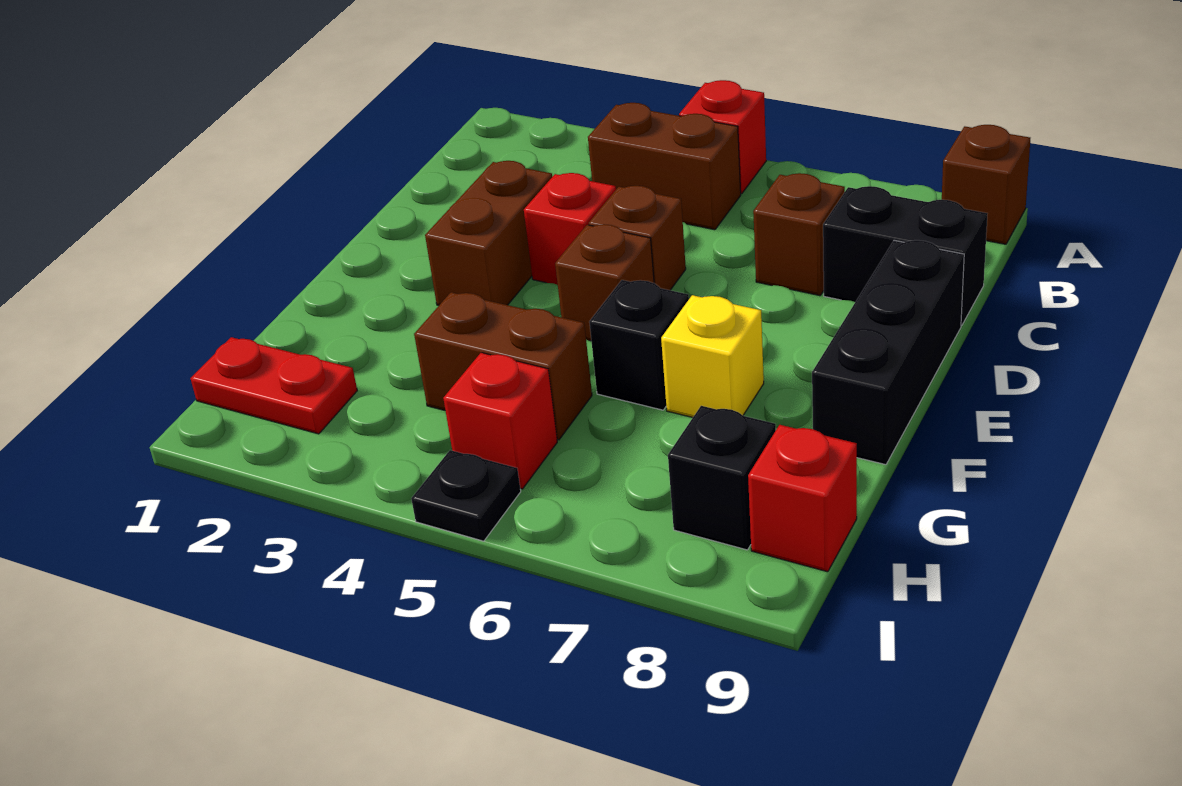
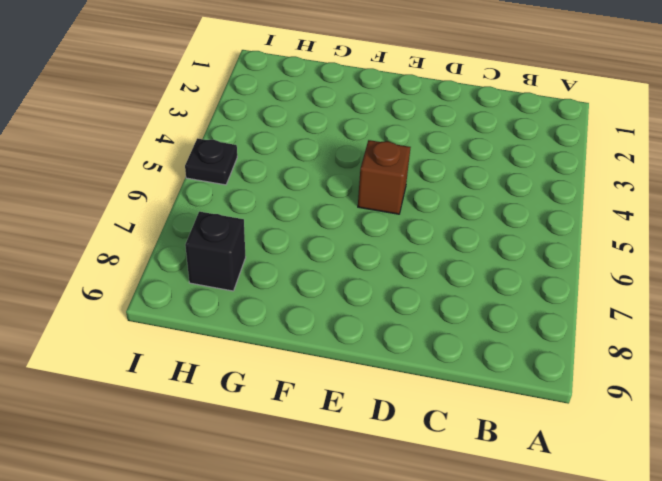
none -> red brick A5 level 1
none -> brown brick A9 level 1
none -> brown brick B4:B5 level 1

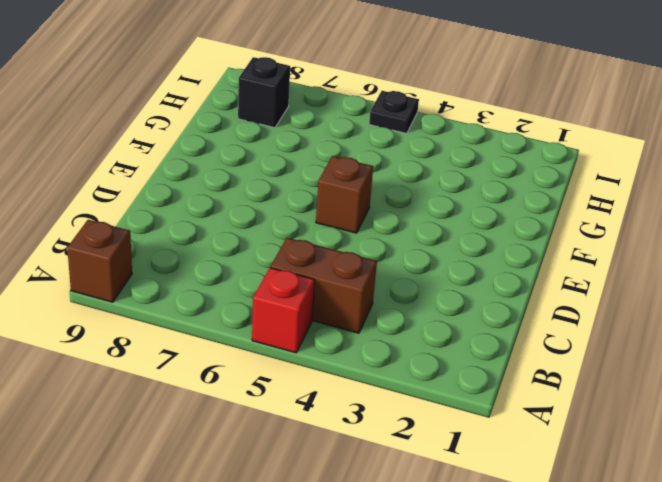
none -> brown brick C7 level 1
none -> black brick C8:C9 level 1
none -> brown brick D3:E3 level 1

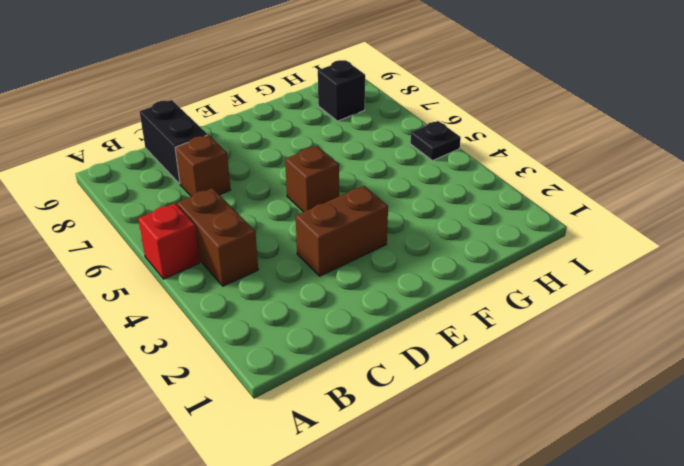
none -> brown brick A9 level 1
none -> red brick D4 level 1
none -> brown brick D5 level 1

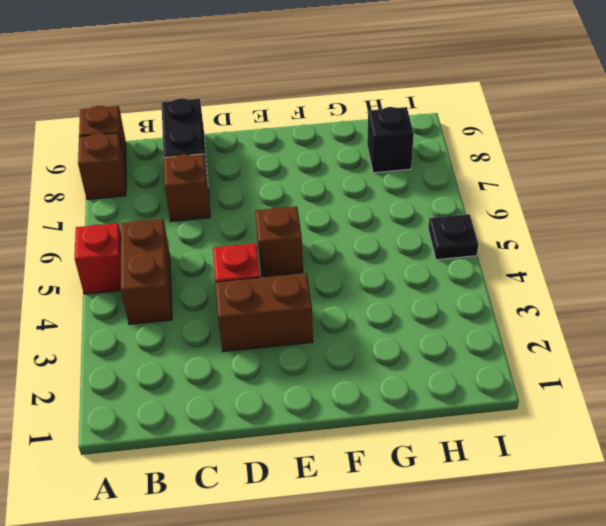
brown brick A8 level 1 -> brown brick D5 level 1
none -> black brick D9:F9 level 1
none -> black brick F6 level 1
none -> yellow brick F7 level 1

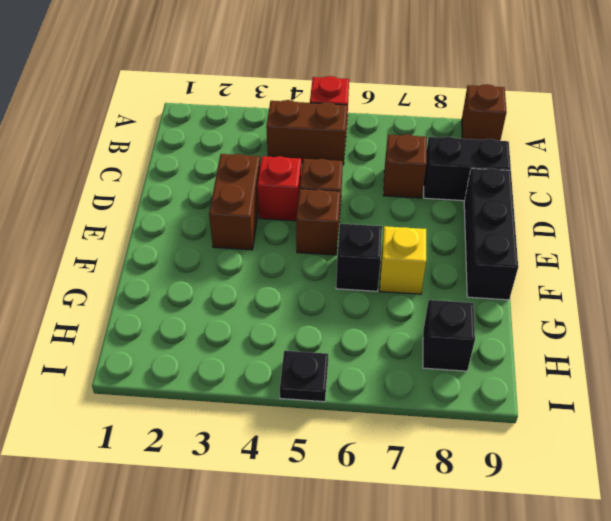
none -> brown brick G4:G5 level 1
none -> red plate H1:H2 level 1
none -> red brick H5 level 1

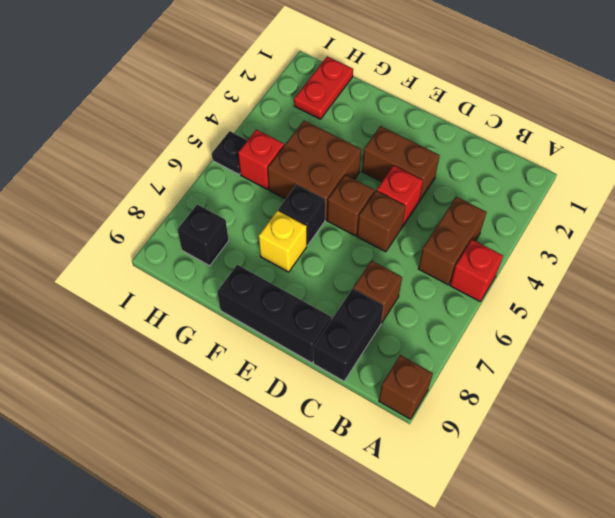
brown brick F4:G5 level 1 -> brown brick G4:G5 level 1
none -> red brick H9 level 1

